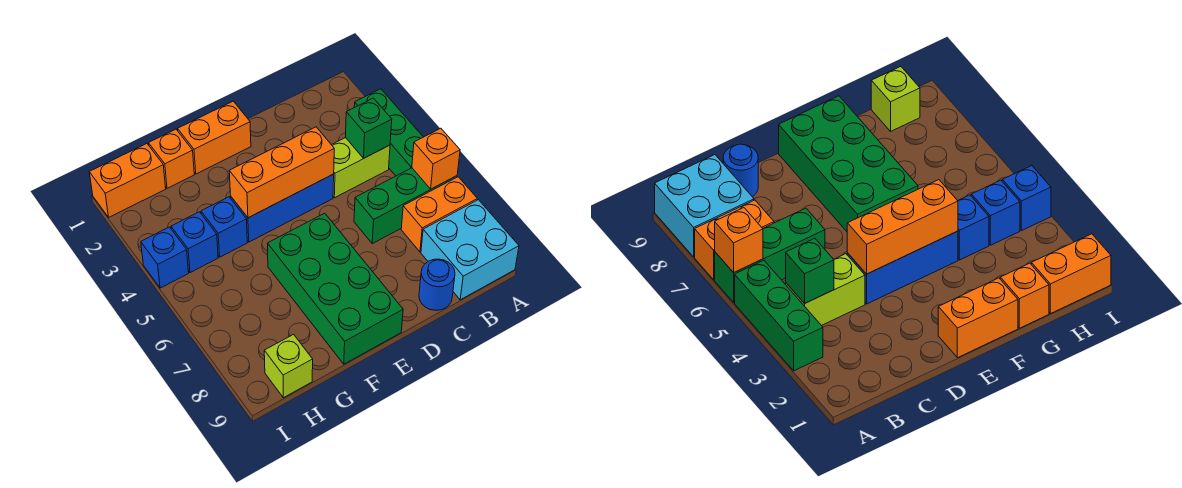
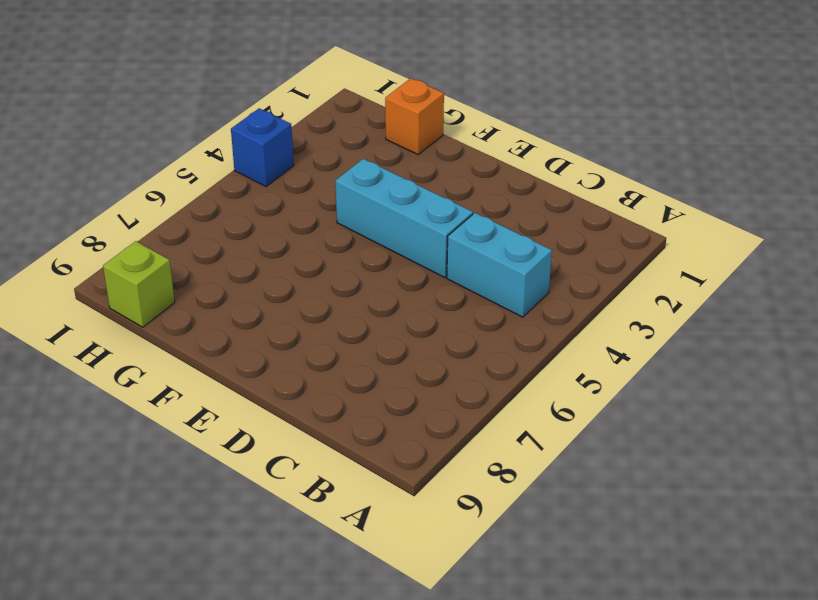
cyan brick B4:C4 level 1 -> lime brick B4:C4 level 1
cyan brick D4:F4 level 1 -> blue brick D4:F4 level 1
none -> green brick A3:A5 level 1
none -> green brick A6:C6 level 1
none -> orange brick A7:B7 level 1

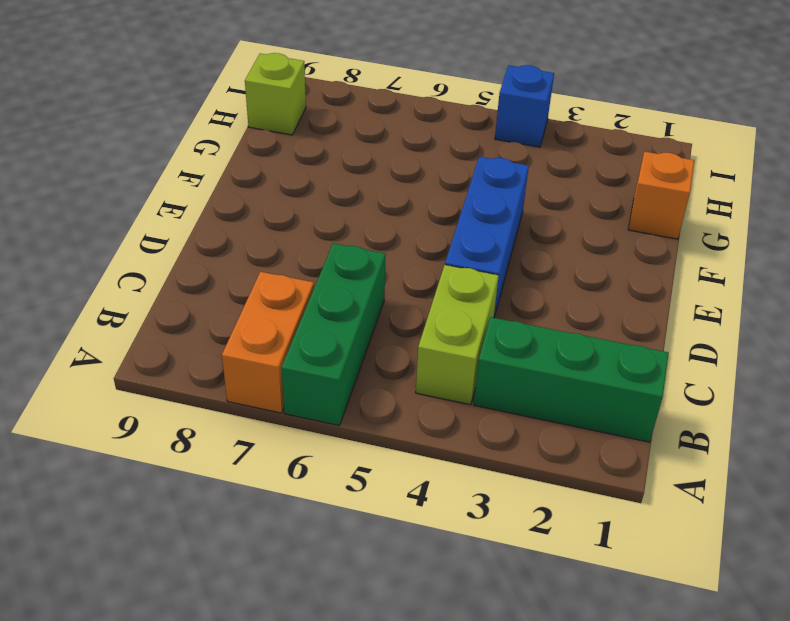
green brick B1:B3 level 1 -> green brick A3:A5 level 1
none -> cyan brick A8:B9 level 1
none -> blue round brick C9 level 1
none -> orange brick E1:F1 level 1

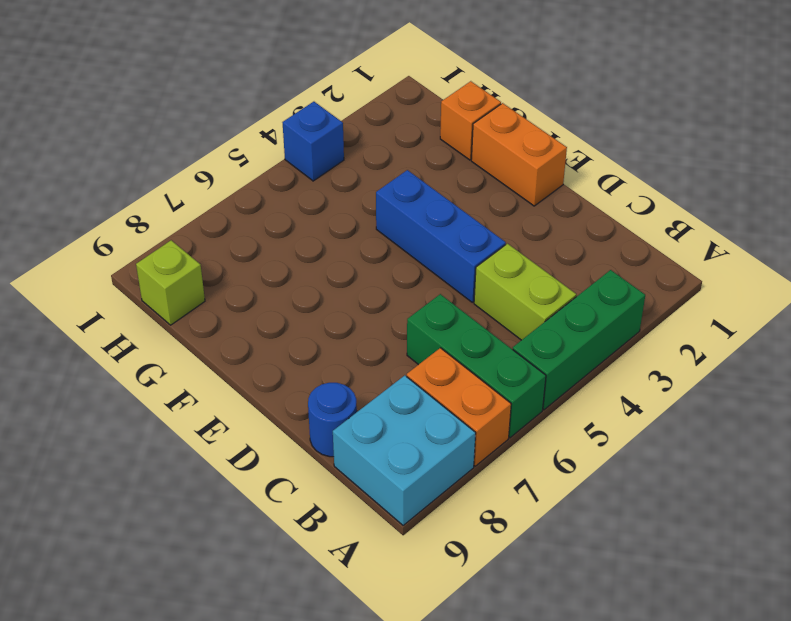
none -> green brick E6:F9 level 1
none -> blue brick G4 level 1
none -> orange brick H1:I1 level 1

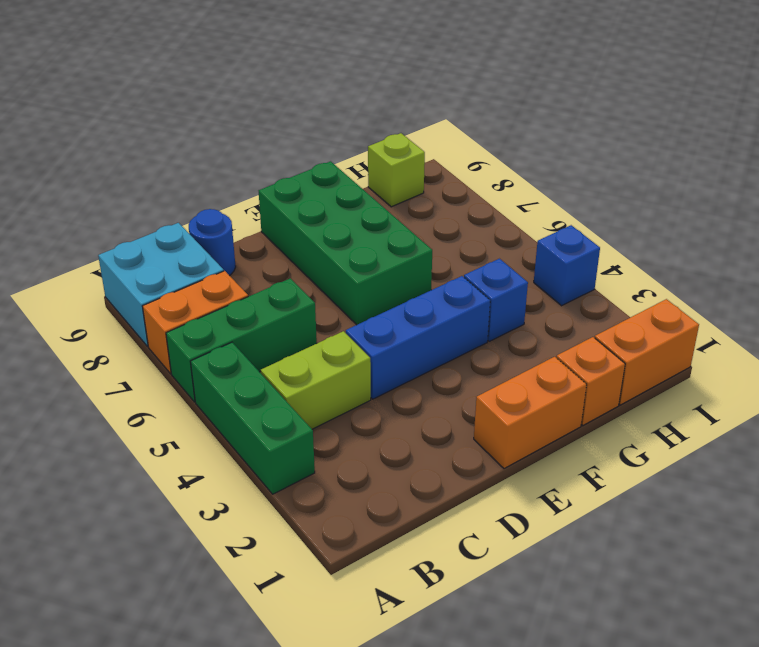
none -> blue brick H4 level 1
none -> orange brick A6 level 2
none -> green brick B4 level 2

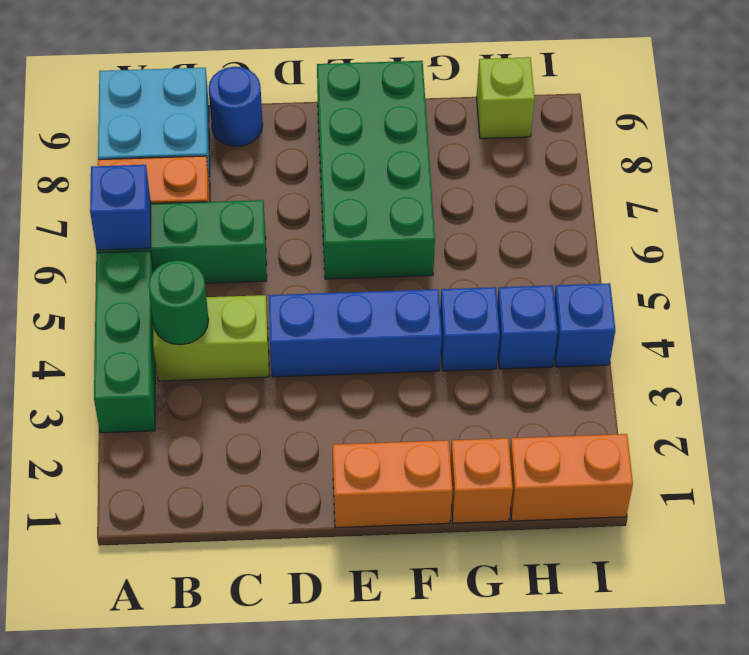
blue brick A6 level 2 -> orange brick A6 level 2
green round brick B4 level 2 -> green brick B4 level 2
none -> orange brick D4:F4 level 2

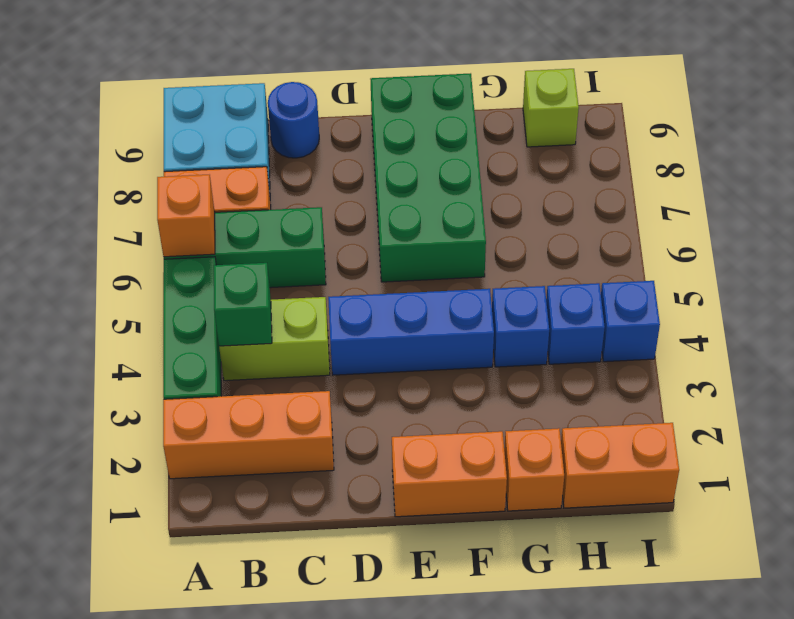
orange brick A2:C2 level 1 -> orange brick D4:F4 level 2

